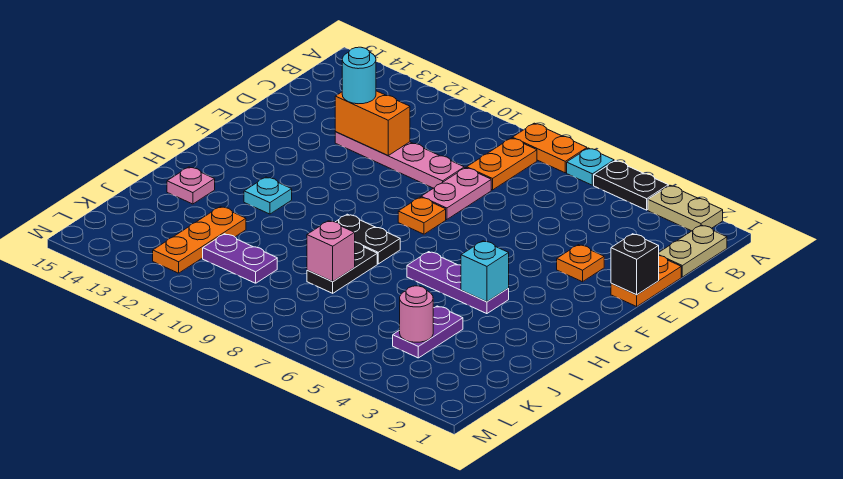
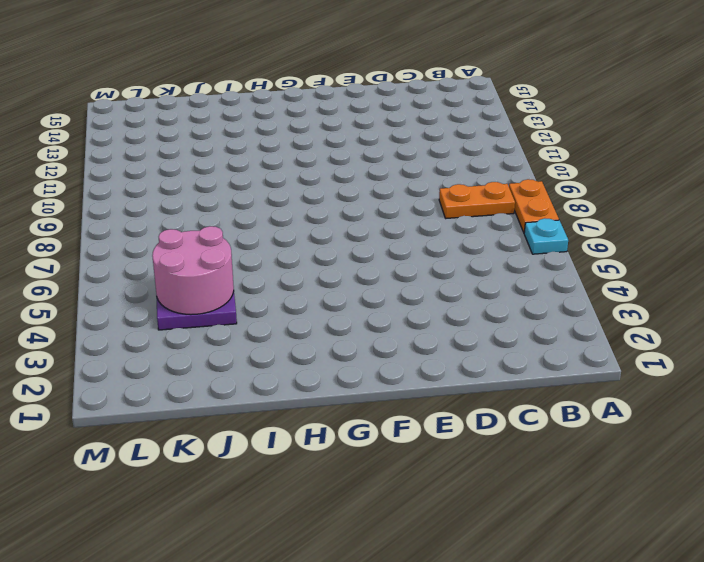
pink round brick J4:K5 level 2 -> pink round brick K4 level 2
none -> tan plate A2:A3 level 1
none -> black plate A4:A5 level 1
none -> tan plate B1:C1 level 1

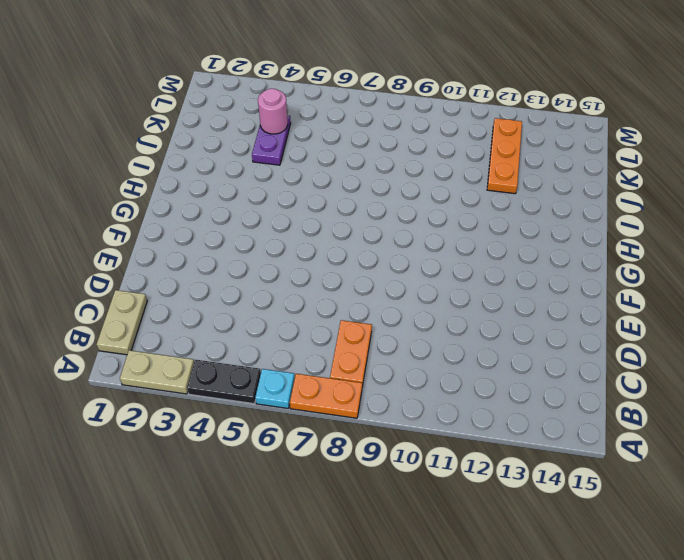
none -> orange plate D1:E1 level 1
none -> pink plate D8:E8 level 1
none -> pink plate D9:D12 level 1

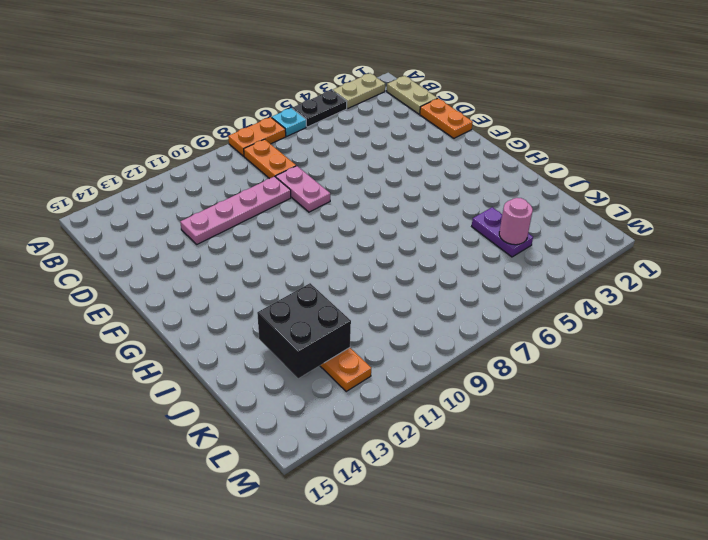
black brick J12:K13 level 2 -> none
none -> orange plate E3 level 1
none -> orange plate F8 level 1
none -> purple plate H4:H6 level 1

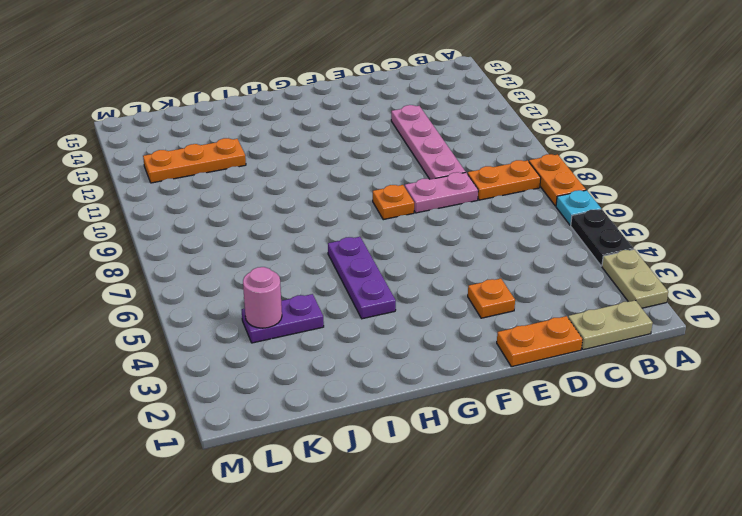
none -> black plate H8:H9 level 1
none -> cyan plate H12 level 1
none -> black plate I8:J8 level 1

